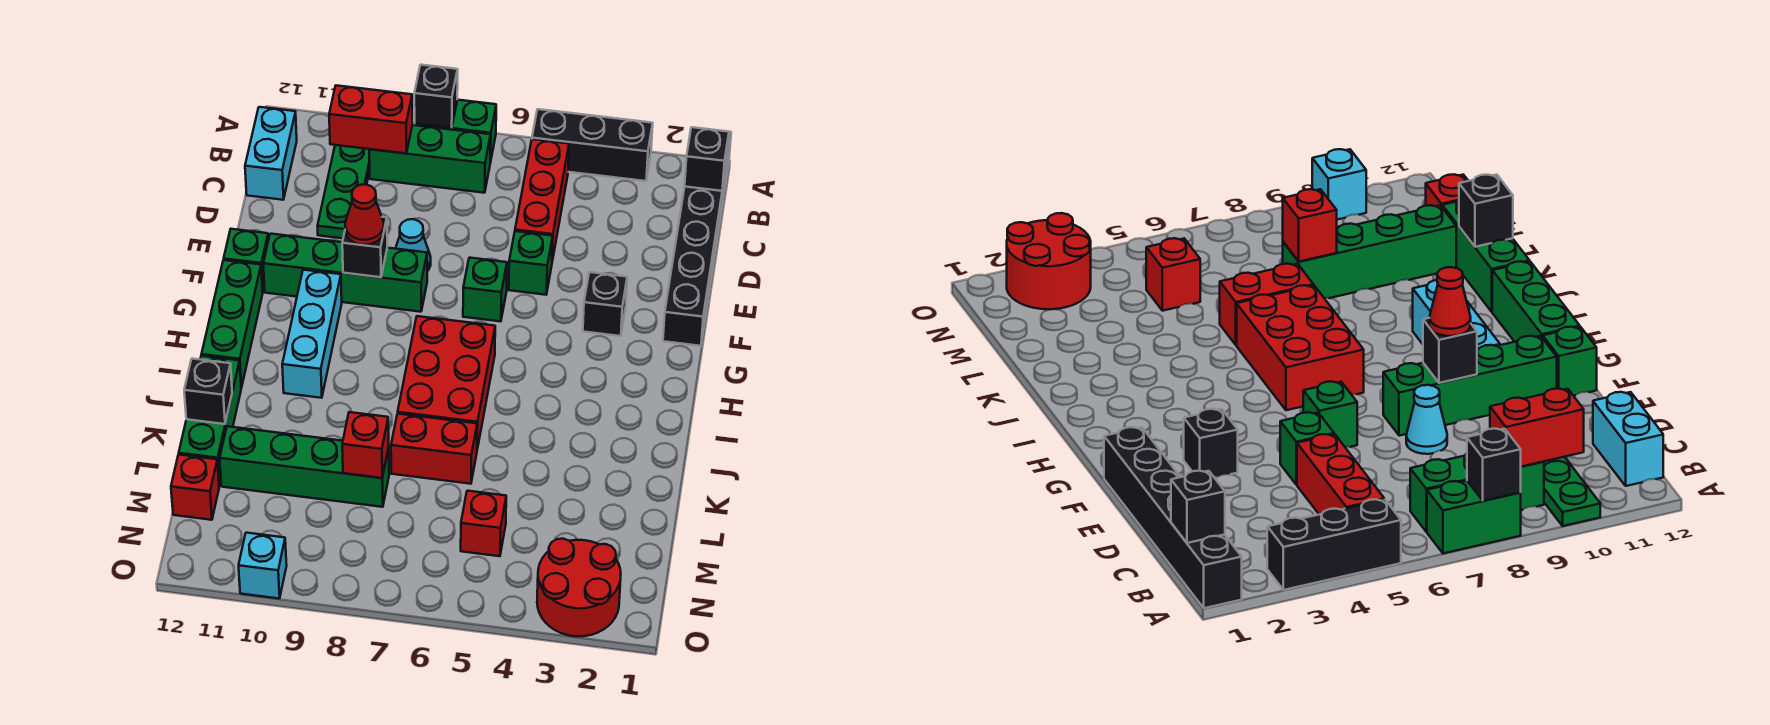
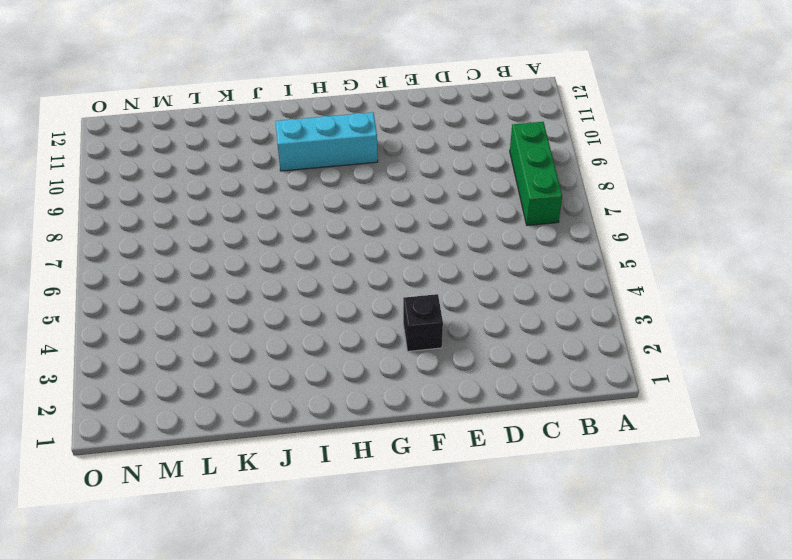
none -> black brick A1:F1 level 1
none -> black brick A3:A5 level 1
none -> green brick A7:A8 level 1
none -> green plate A10:D10 level 1

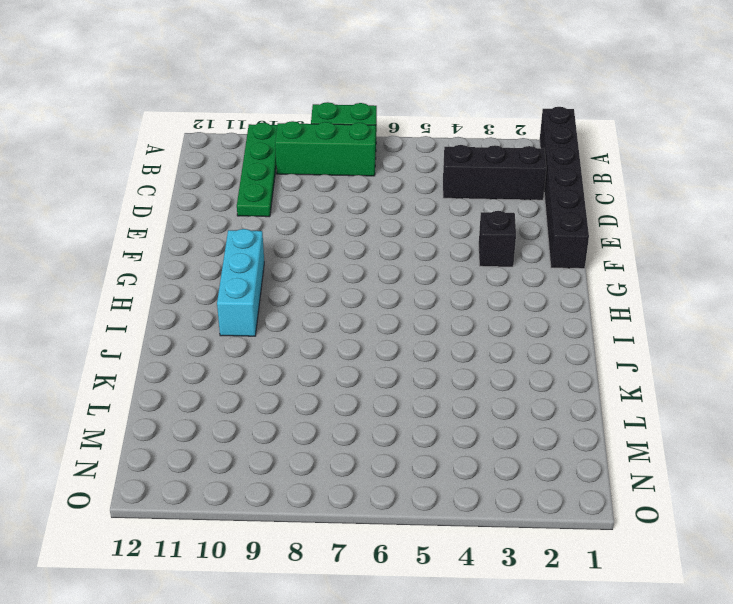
black brick C2:C4 level 1 -> black brick A3:A5 level 1
none -> red brick B5:D5 level 1
none -> cyan brick B12:C12 level 1
none -> green brick E5 level 1
none -> cyan cone E8 level 1

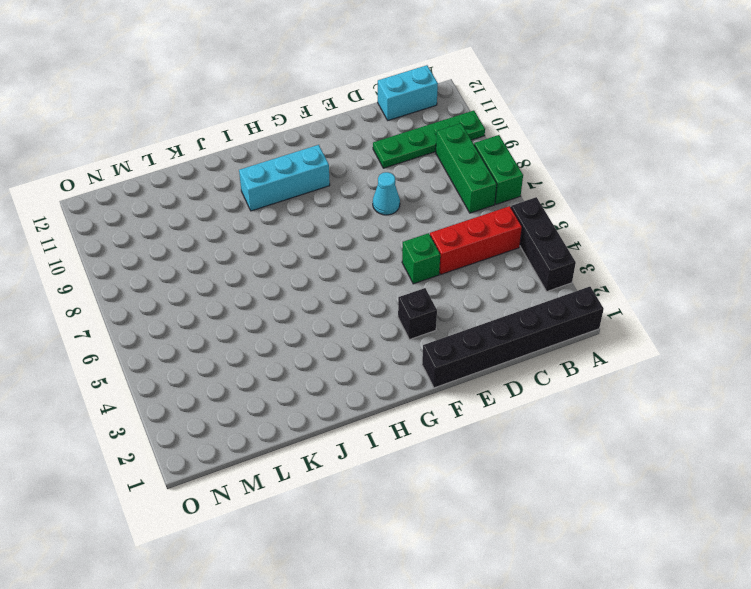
none -> green brick F6 level 1
none -> green brick F8:F11 level 1
none -> green brick F12 level 1
none -> green brick G12:I12 level 1

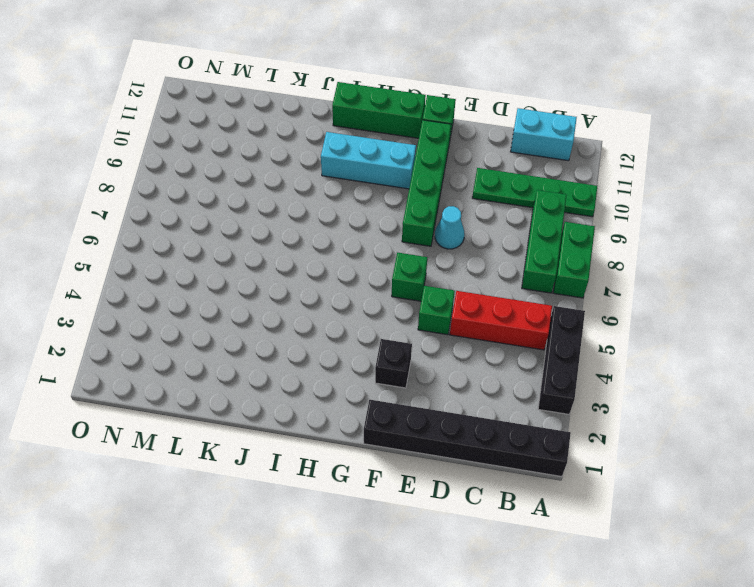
none -> red brick H6:J7 level 1
none -> green brick J12:L12 level 1
none -> red brick K6:K7 level 1
none -> green brick L8:L11 level 1

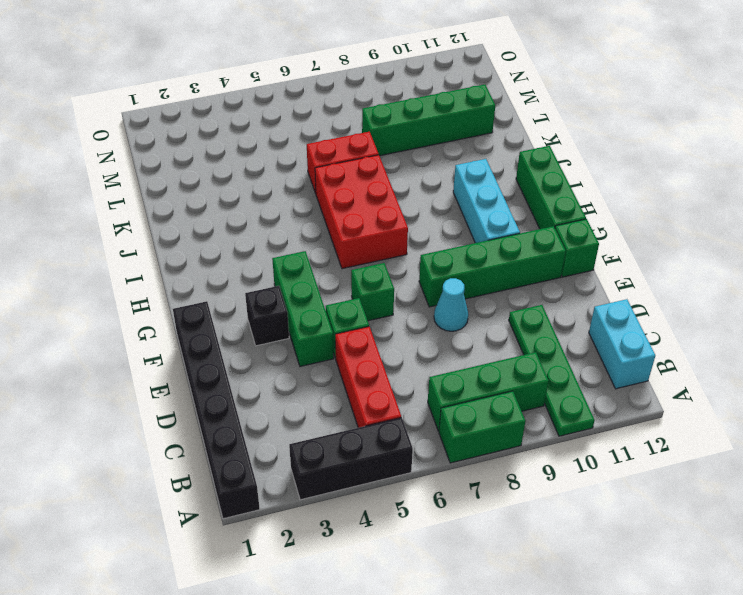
green brick E4:G4 level 1 -> green brick J12:L12 level 1
none -> red brick M5 level 1
none -> red brick M12 level 1
none -> red round brick N2:O3 level 1
none -> cyan brick O10 level 1

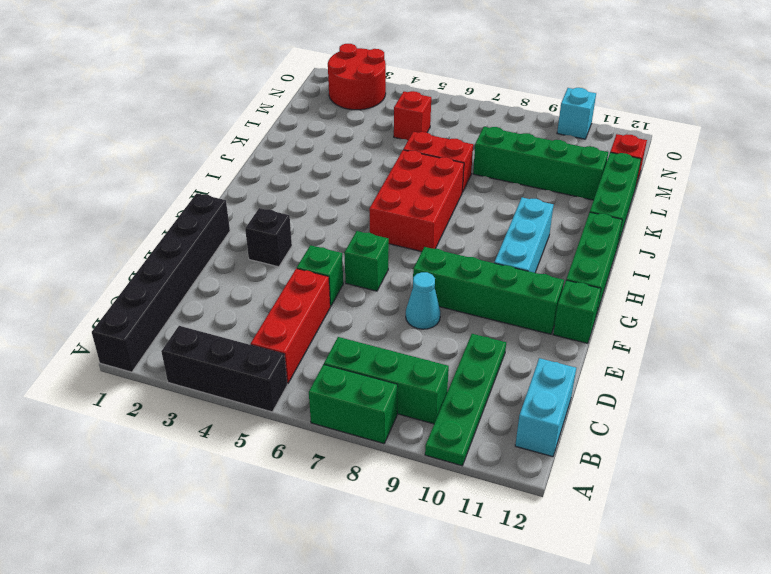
none -> black brick A8 level 2
none -> black brick B1 level 2
none -> red brick B9:B10 level 2
none -> black brick F9 level 2

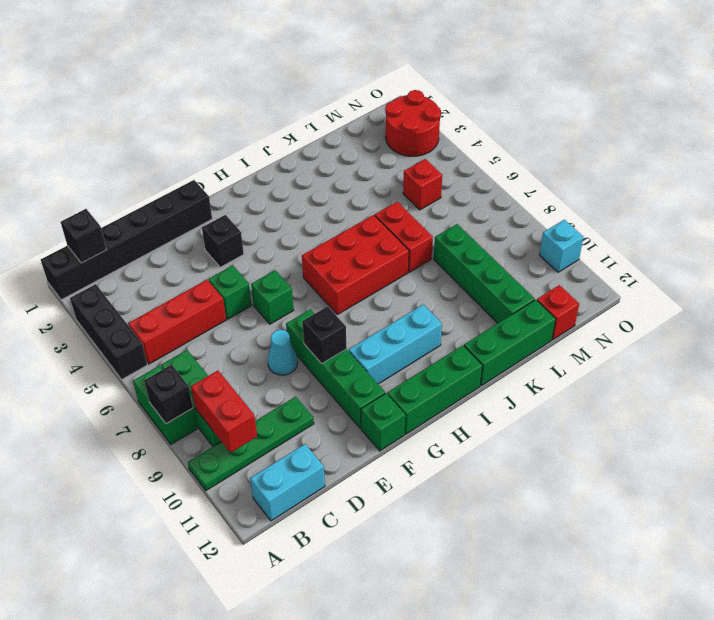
none -> black brick K12 level 2
none -> red brick L8 level 2
none -> red cone F9 level 3

